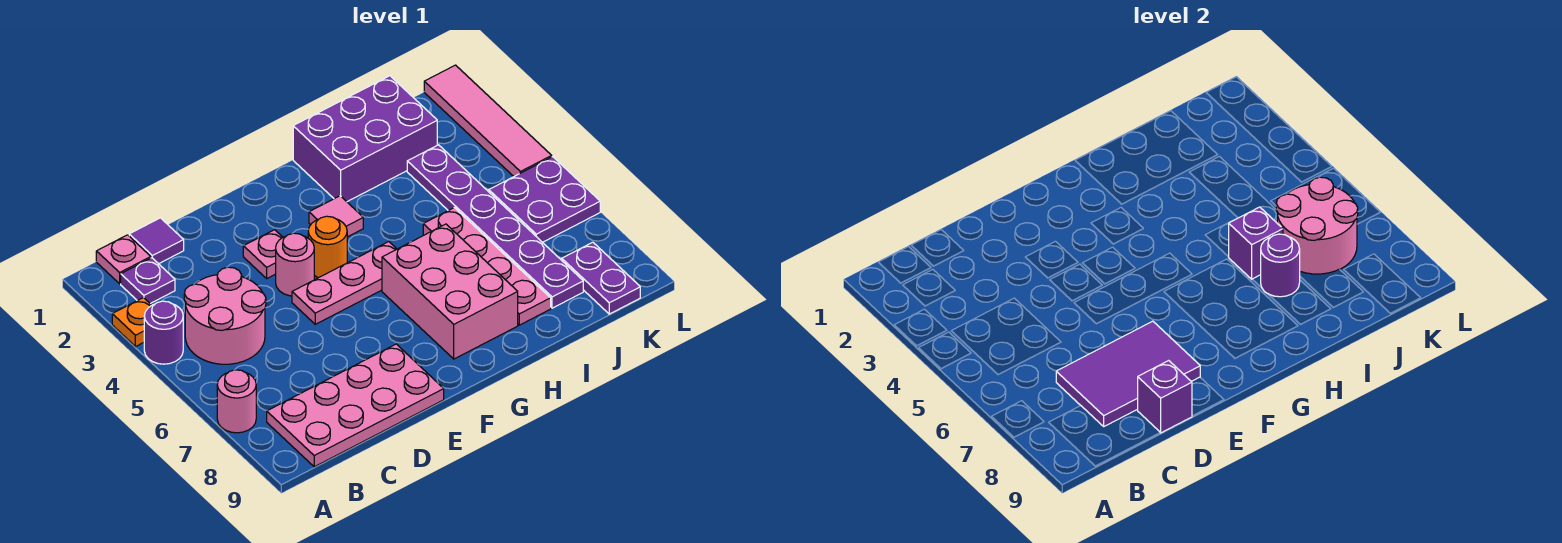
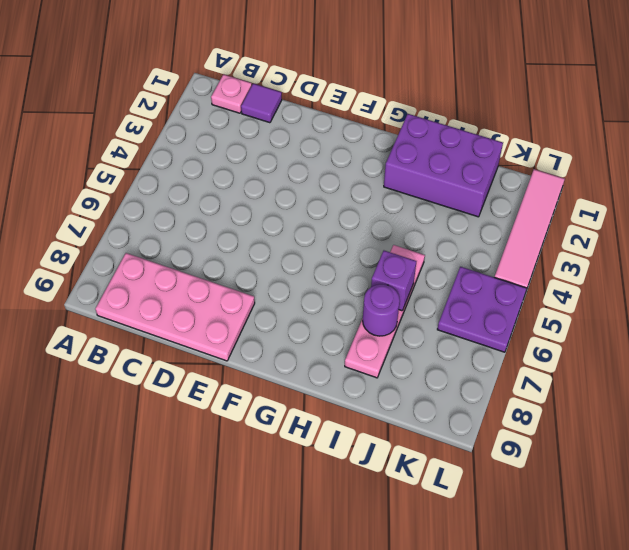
none -> orange plate A3 level 1
none -> purple round brick A4 level 1
none -> pink round brick A7 level 1

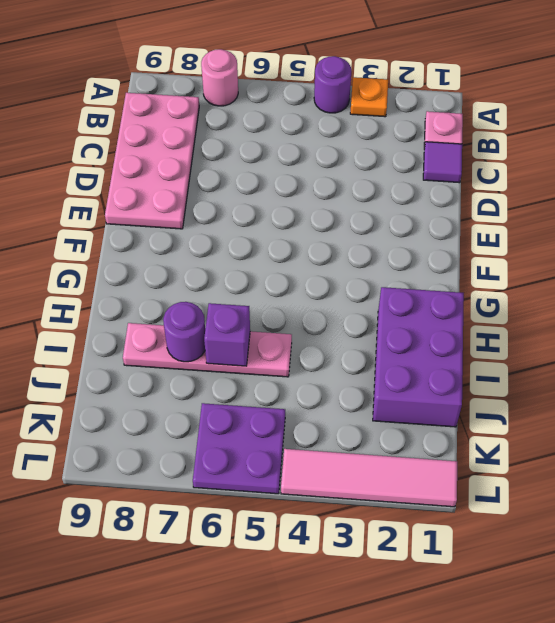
none -> purple plate B2 level 1
none -> pink round brick B4:C5 level 1
none -> pink plate E3 level 1

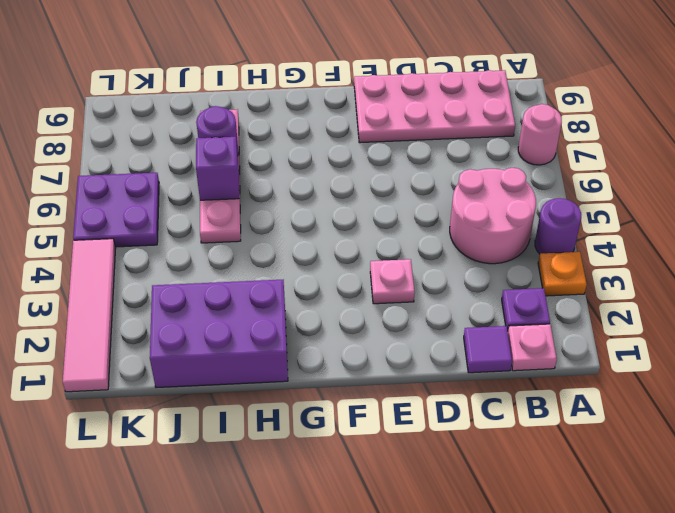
none -> pink round brick E4 level 1
none -> pink plate E5:G5 level 1
none -> orange round brick F4 level 1

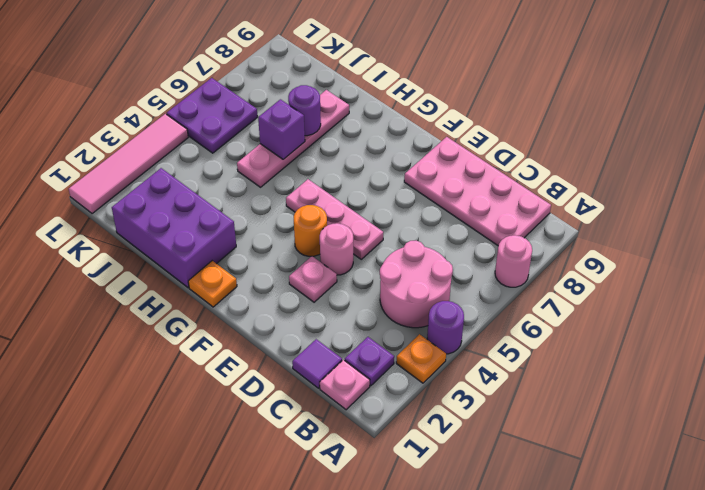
orange plate G1 level 1 -> none
none -> pink tile G3 level 1
none -> pink brick G6:H8 level 1
none -> purple plate J3:J8 level 1

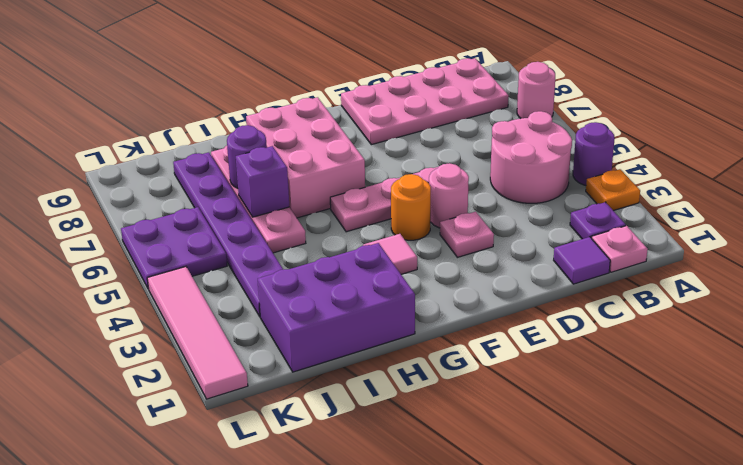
none -> purple plate K8:K9 level 1
none -> purple tile C7:E8 level 2
none -> purple brick D9 level 2

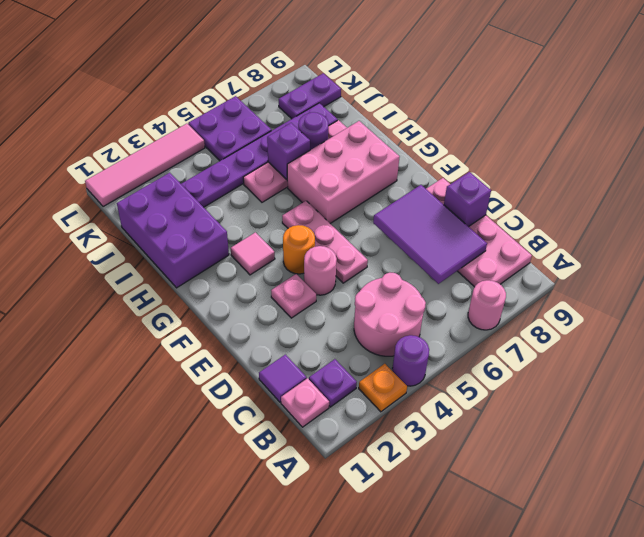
none -> pink round brick J6:K7 level 2

